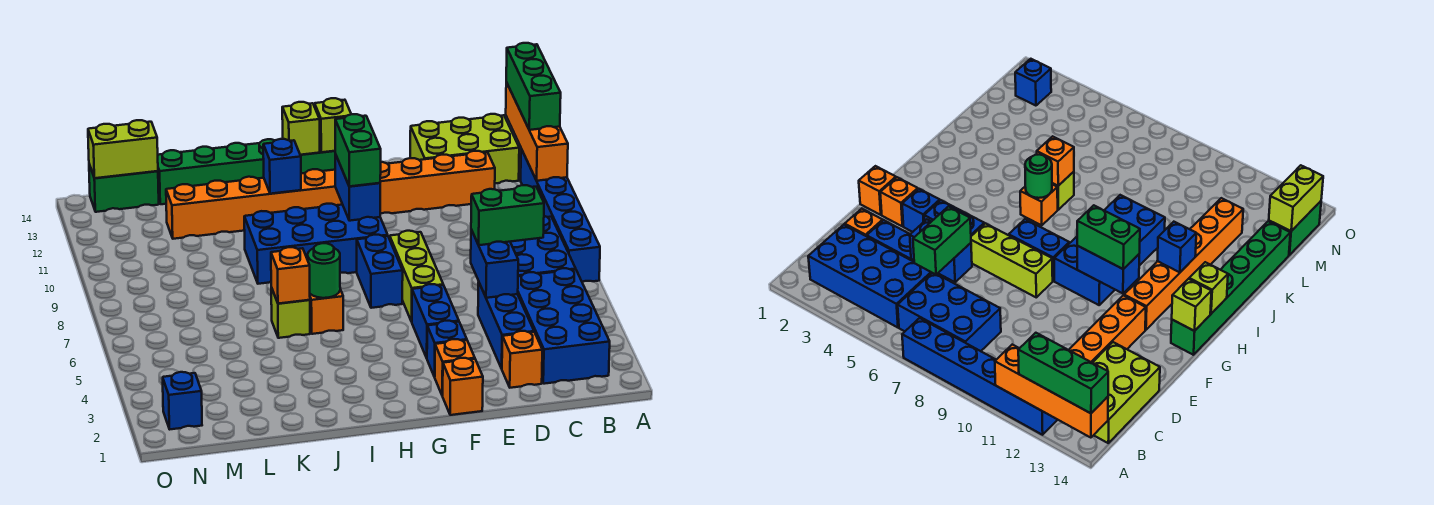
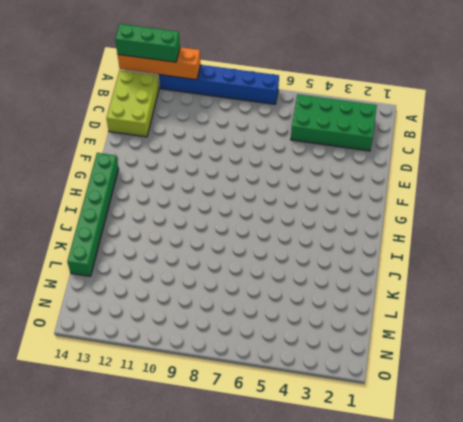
green brick B2:C5 level 1 -> blue brick B2:C5 level 1
none -> blue brick B6:C8 level 1
none -> orange brick C12:F12 level 1
none -> orange brick D2 level 1
none -> blue brick D3:D5 level 1

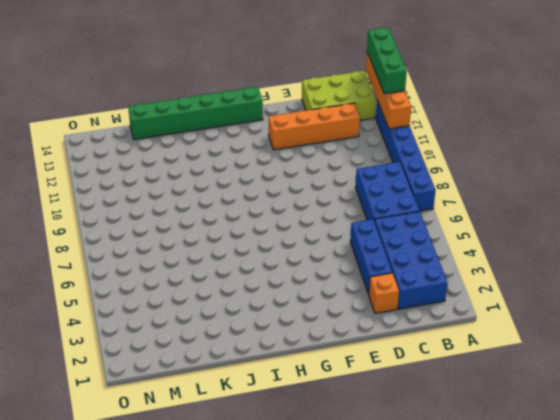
none -> orange brick F1 level 1
none -> orange brick F2 level 1
none -> blue brick F3 level 1
none -> blue brick F4:F5 level 1

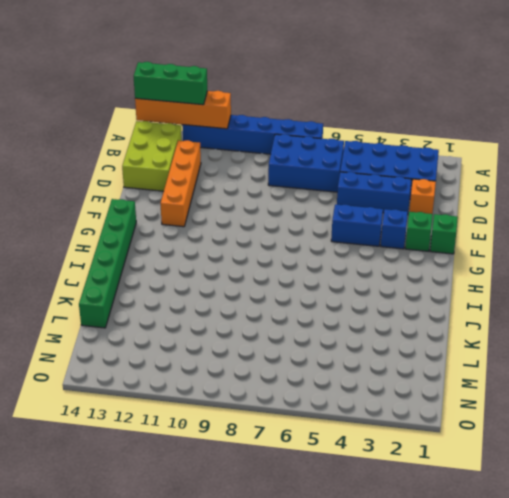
green brick F1 level 1 -> orange brick F1 level 1
green brick F2 level 1 -> orange brick F2 level 1
none -> lime brick F6:F8 level 1
none -> blue brick G7:G8 level 1
none -> blue brick G9:J10 level 1
none -> orange brick G12:L12 level 1

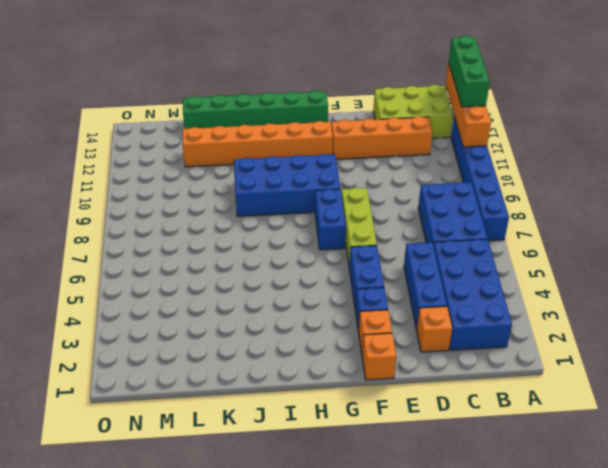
none -> orange brick I6 level 1
none -> lime brick J6 level 1
none -> green brick M14:N14 level 1
none -> blue brick N2 level 1

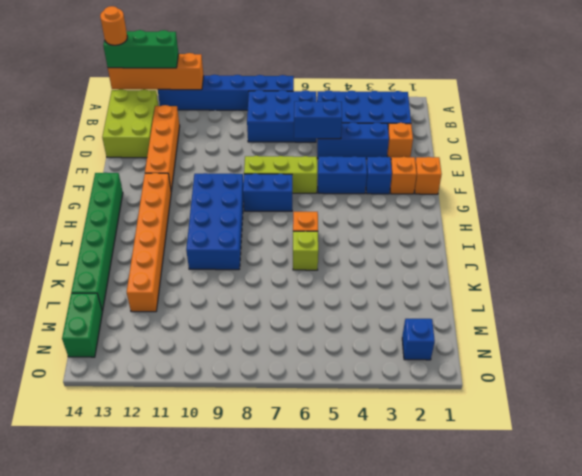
orange round brick A14 level 4 -> none
none -> blue brick G10:G11 level 2
none -> lime brick G14 level 2
none -> lime brick H14 level 2
none -> green round brick I6 level 2

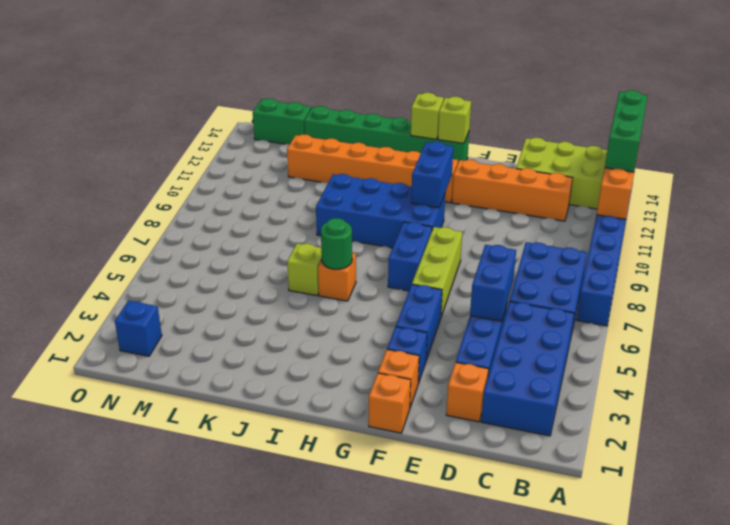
none -> blue brick I12 level 2
none -> orange brick J6 level 2
none -> lime brick M14:N14 level 2
none -> green brick C6:D6 level 3

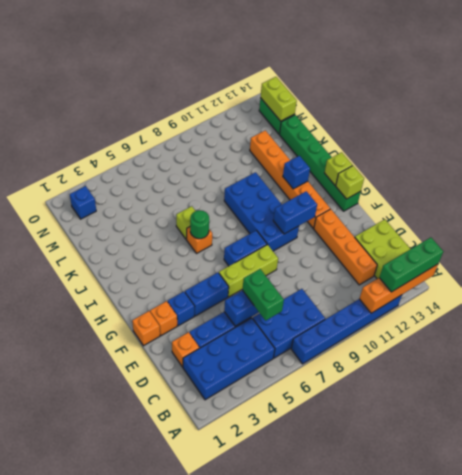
none -> orange brick J6 level 2
none -> green brick G10:G11 level 3

